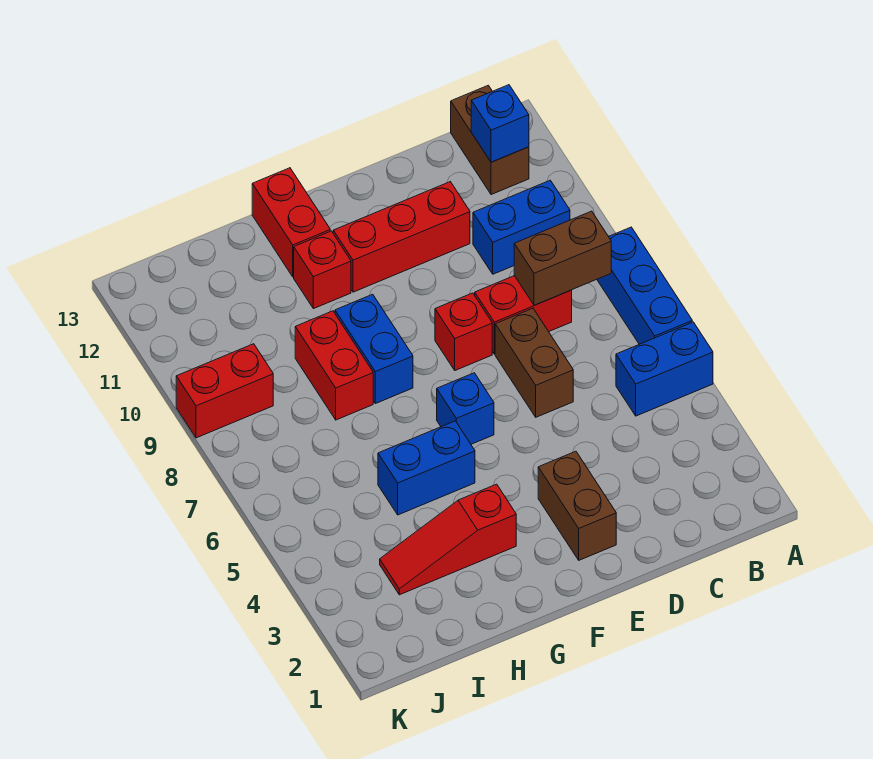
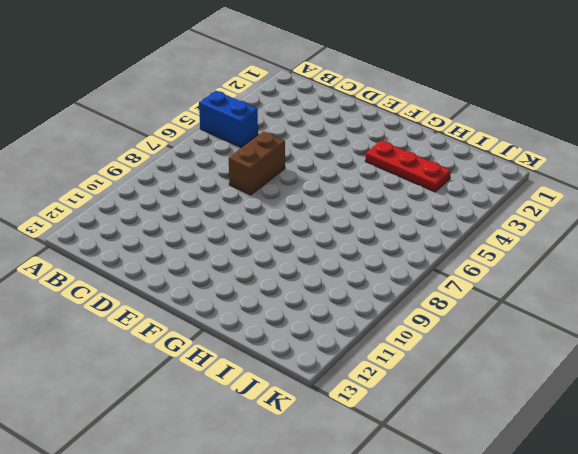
red plate G3:I3 level 1 -> red slope G3:I3 level 1 top G
none -> blue brick A6:A8 level 1
none -> blue brick B10:C10 level 1
none -> brown brick B12:B13 level 1

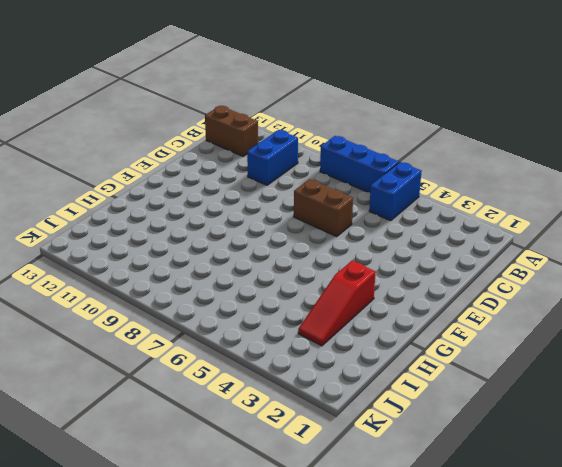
none -> red brick C8:D8 level 1
none -> red brick D11:F11 level 1
none -> brown brick E2:E3 level 1

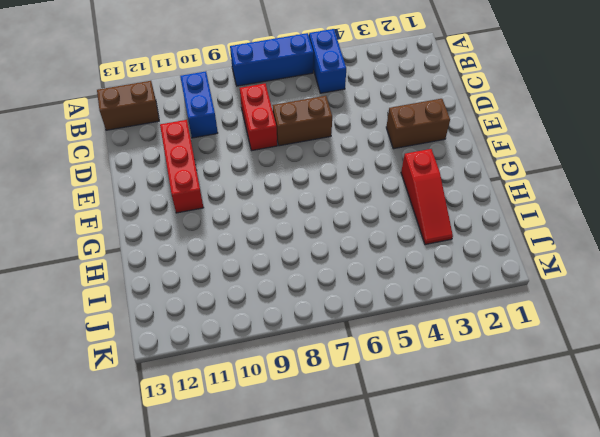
none -> red brick E8 level 1
none -> blue brick F6 level 1
none -> blue brick G5:H5 level 1

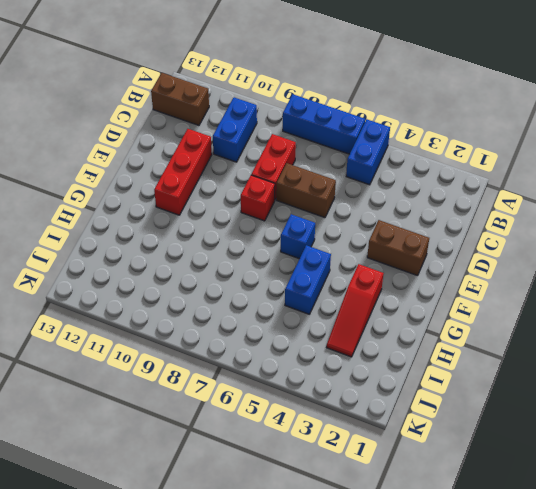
none -> blue brick G8:G9 level 1
none -> red brick G11 level 1
none -> red brick G12:G13 level 1

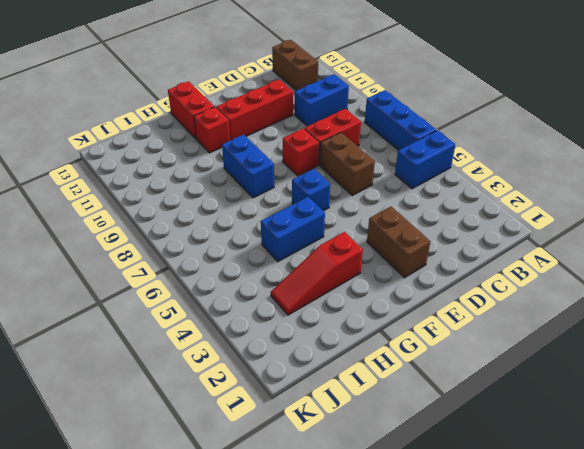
none -> red brick H8:H9 level 1
none -> red brick J9:K9 level 1
none -> brown brick B8:C8 level 2

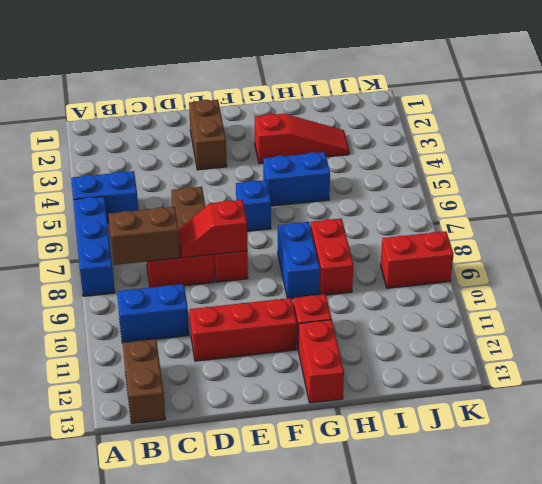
red slope D8:E8 level 2 top E -> none
none -> blue brick B12 level 2

